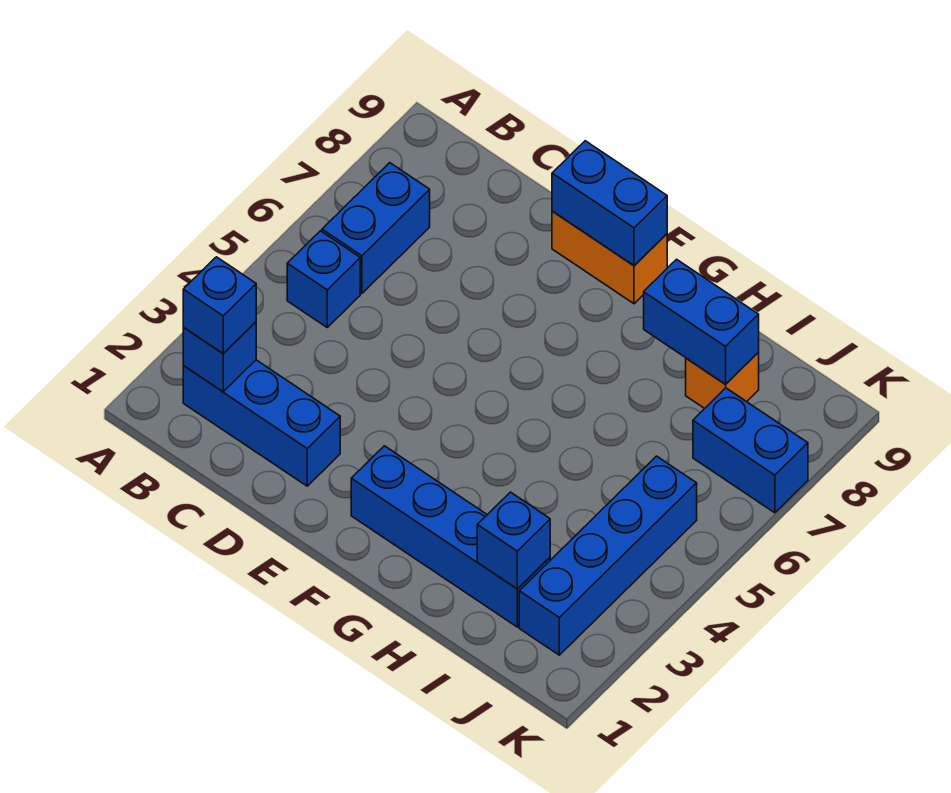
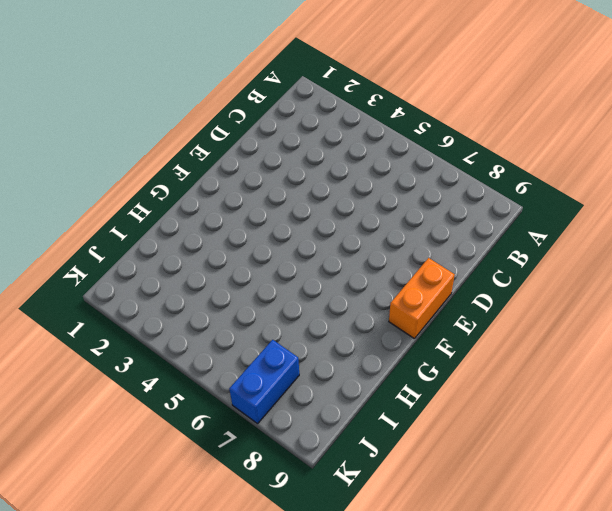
none -> blue brick B2:D2 level 1
none -> blue brick B5 level 1
none -> blue brick B6:B7 level 1

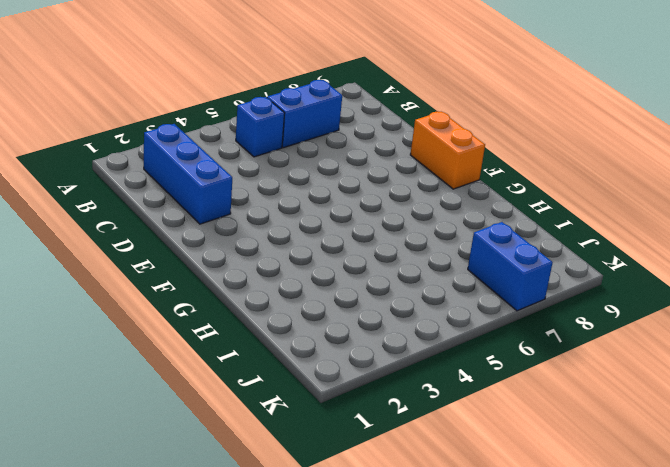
none -> blue brick F2:I2 level 1
none -> orange brick I8 level 1
none -> blue brick J2:J5 level 1

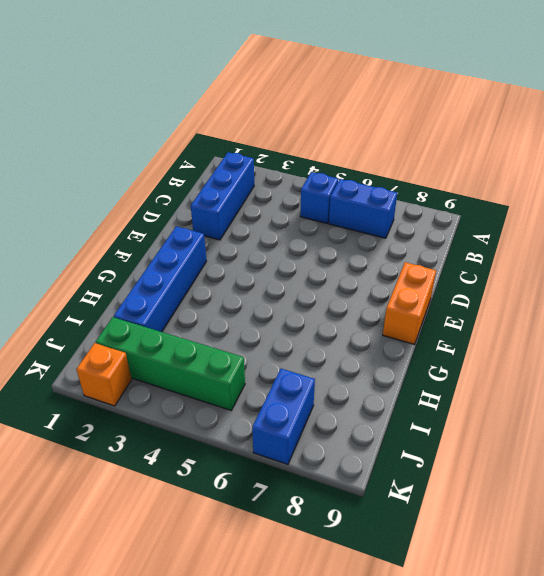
green brick J2:J5 level 1 -> blue brick J2:J5 level 1
orange brick K2 level 1 -> orange brick I8 level 1
none -> blue brick B2 level 2
none -> blue brick E9:F9 level 2
none -> blue brick H8:I8 level 2

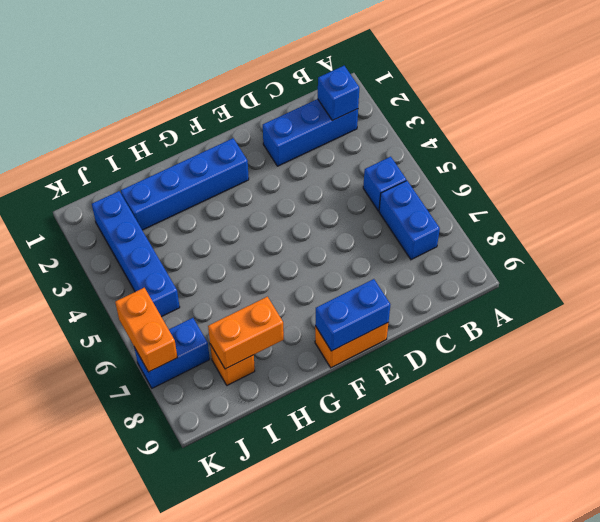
orange brick H8:I8 level 2 -> blue brick H8:I8 level 2
orange brick K6:K7 level 2 -> none
none -> blue brick I2 level 2
none -> blue brick B2 level 3

